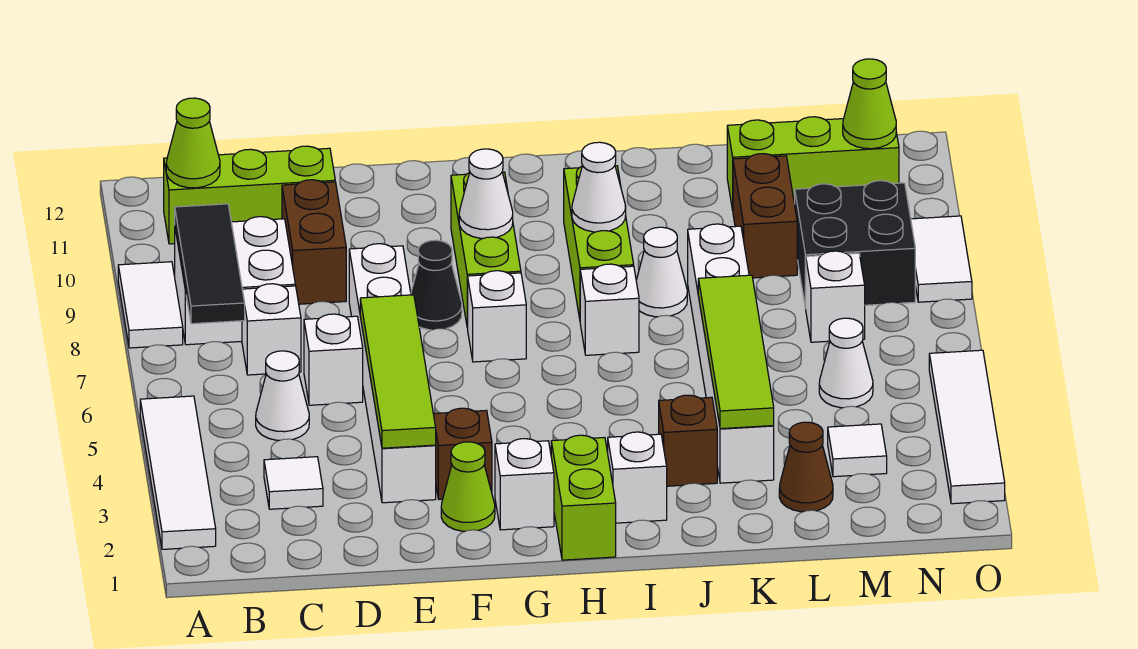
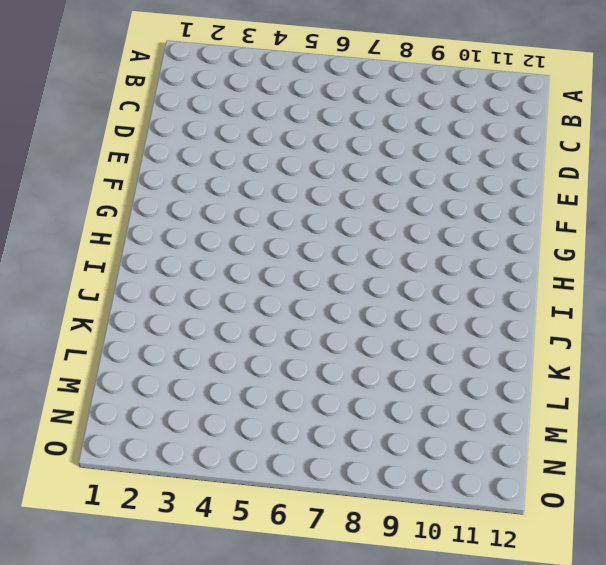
none -> white tile A2:A5 level 1
none -> white tile A8:A9 level 1
none -> white brick B8:C9 level 1
none -> lime brick B11:D11 level 1

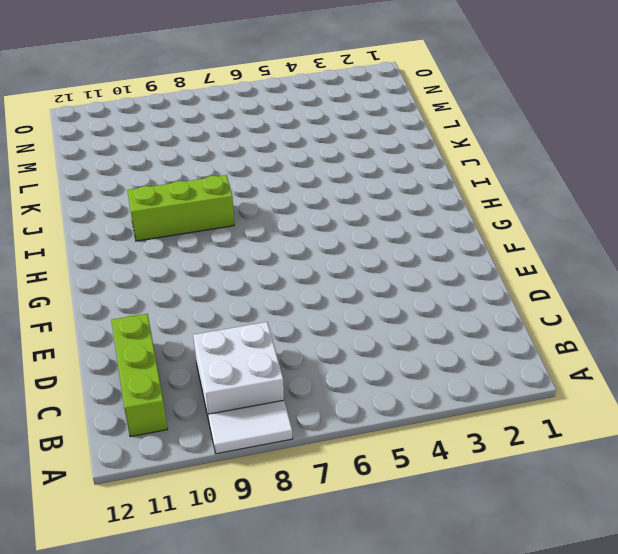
none -> white tile A2:A5 level 1
none -> white tile C3 level 1
none -> white cone C5 level 1
none -> white brick C7 level 1

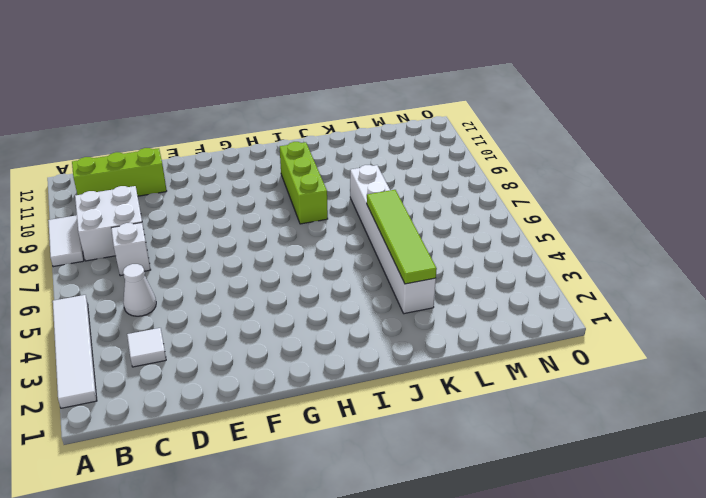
none -> white brick D6 level 1
none -> brown brick D9:D10 level 1
none -> white brick E3:E8 level 1
none -> lime cone F2 level 1

